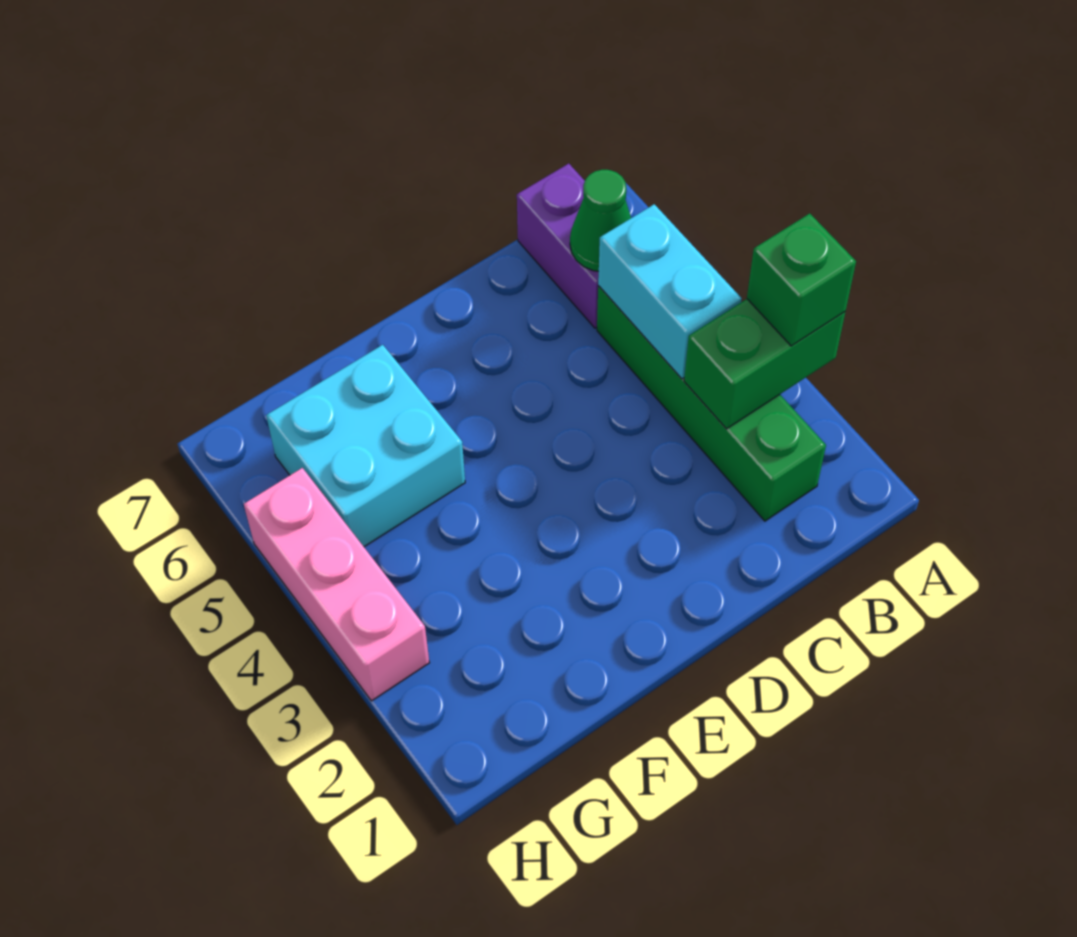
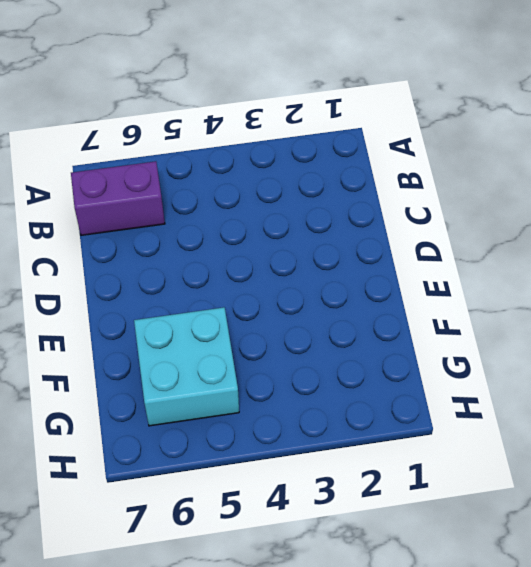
none -> green brick B2:B5 level 1
none -> pink brick H3:H5 level 1

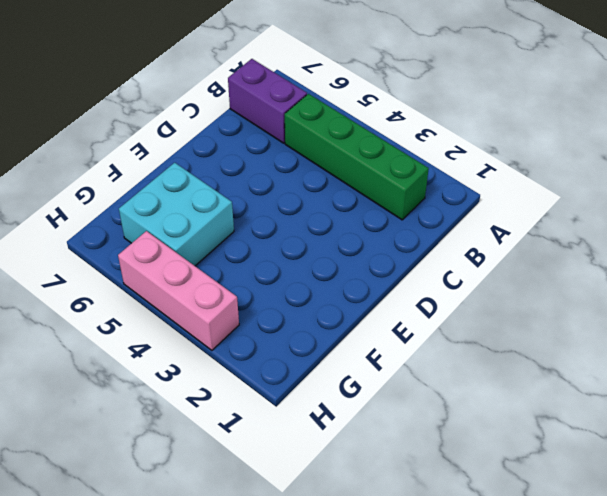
none -> green brick A3:B3 level 2
none -> cyan brick B4:B5 level 2

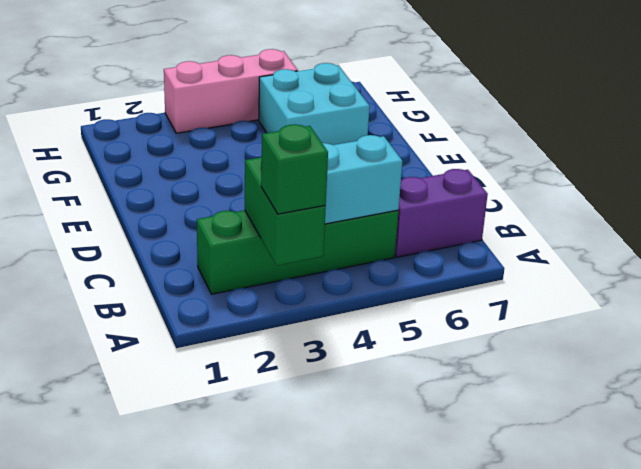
none -> green cone B6 level 2

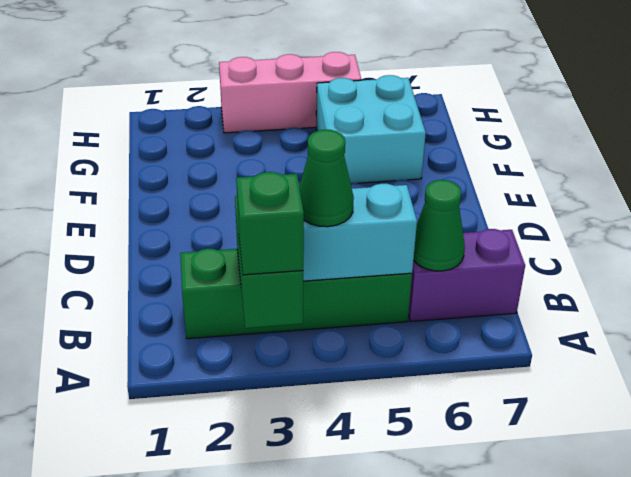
green cone B4 level 3 -> none

